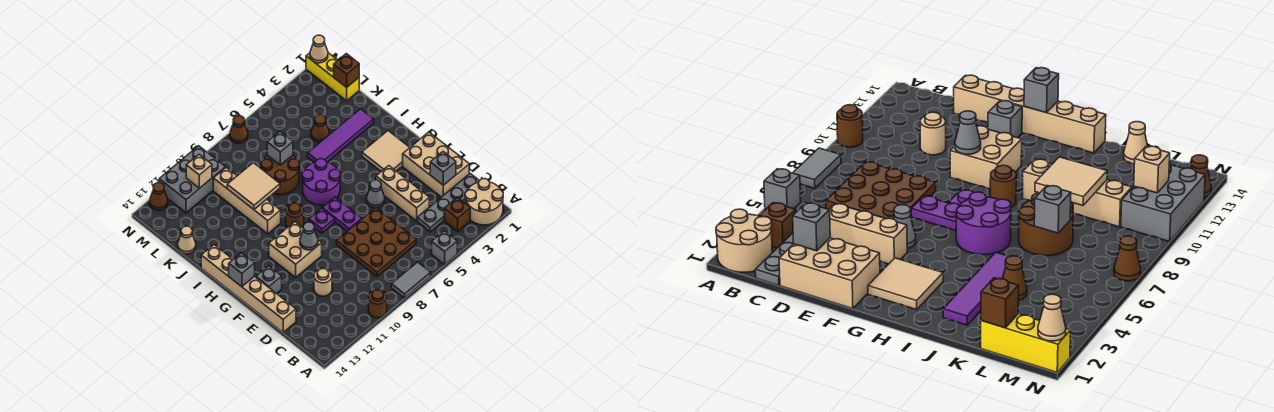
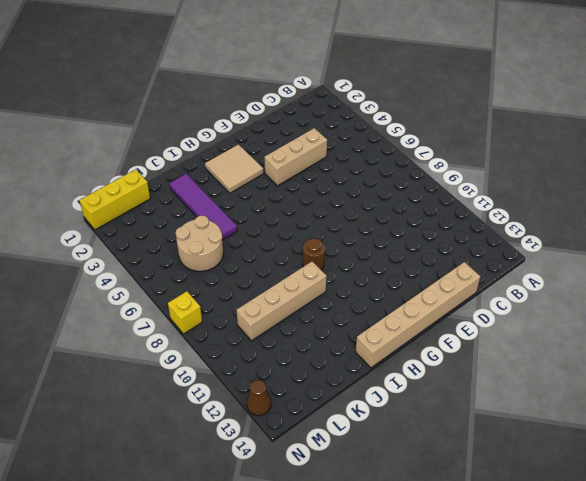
tan round brick K5:L6 level 1 -> tan round brick A1:B2 level 1
yellow brick N8 level 1 -> none
none -> grey brick A5 level 1
none -> grey tile A7:A8 level 1
none -> brown round brick A10 level 1
none -> brown brick B3 level 1

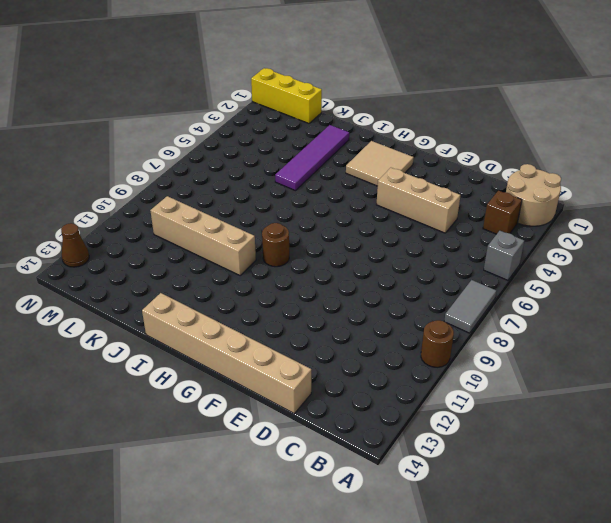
none -> grey plate C1:C4 level 1
none -> brown plate C6:E8 level 1
none -> tan brick D1:F2 level 1
none -> tan round brick D11 level 1

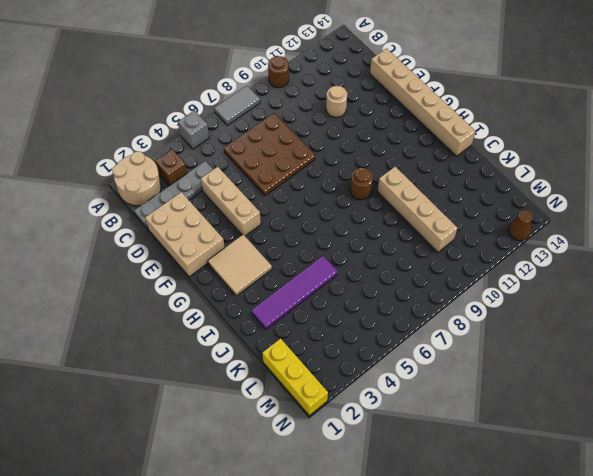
none -> grey cone F5 level 1
none -> purple plate F7:G7 level 1
none -> tan brick F10:G11 level 1
none -> grey brick F13 level 1

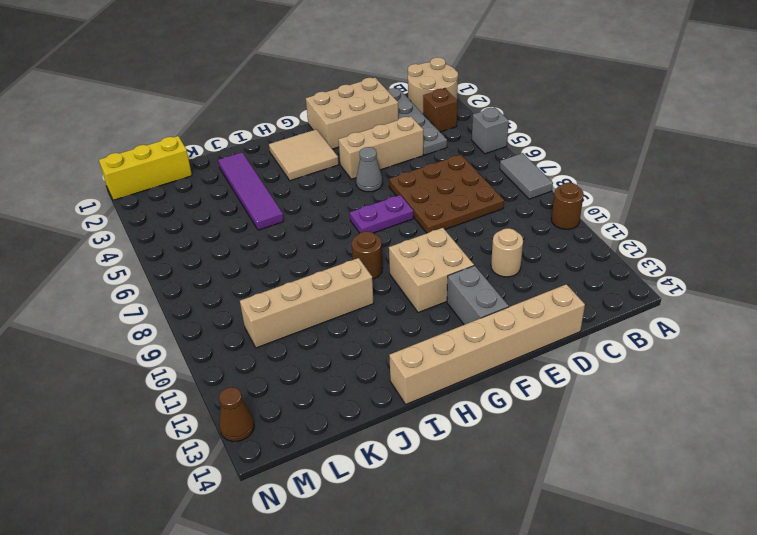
grey brick F12:F13 level 1 -> grey brick F13 level 1
none -> purple plate G8 level 1
none -> purple round brick H6:I7 level 1
none -> brown round brick J7:K8 level 1
none -> brown cone K4 level 1

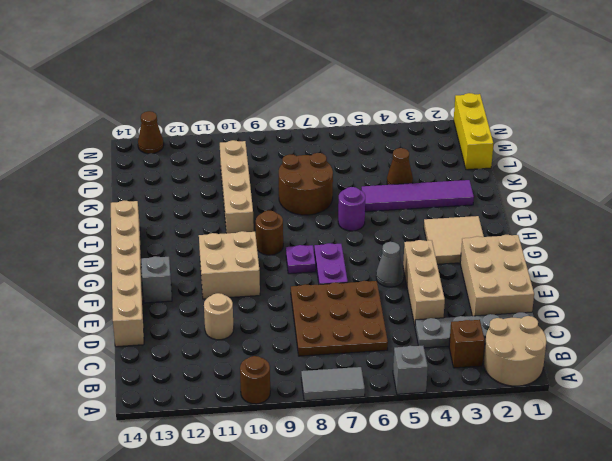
purple round brick I6 level 1 -> purple round brick H6:I7 level 1
none -> tan cone K14 level 1
none -> grey brick M10:N12 level 1
none -> brown cone N7 level 1
none -> grey brick D2 level 2

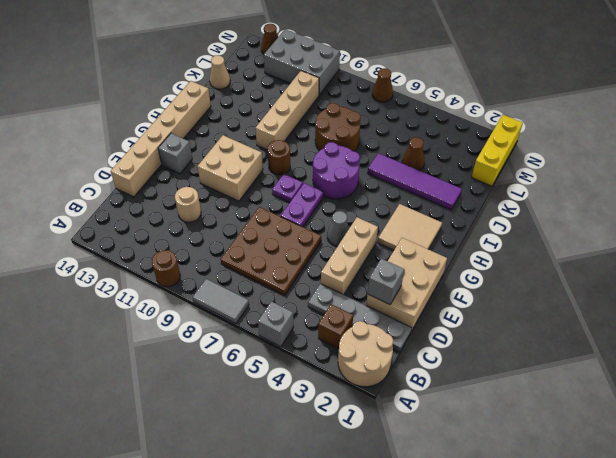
none -> grey cone F10 level 2
none -> grey brick G14 level 2
none -> tan tile J9:K10 level 2
none -> grey brick K7 level 2

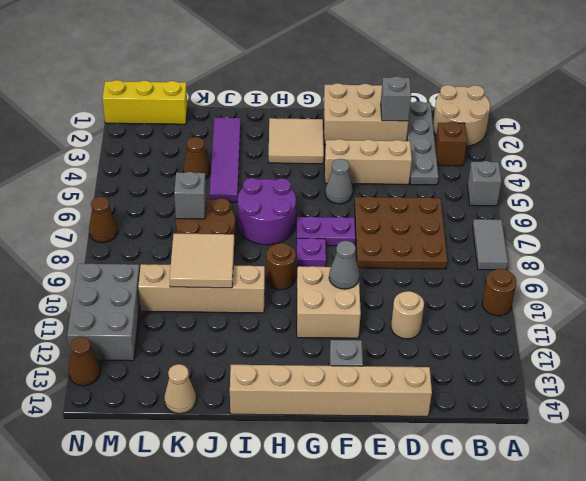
none -> grey brick G14 level 2
none -> brown brick L1 level 2
none -> tan brick M11 level 2
none -> tan cone N1 level 2

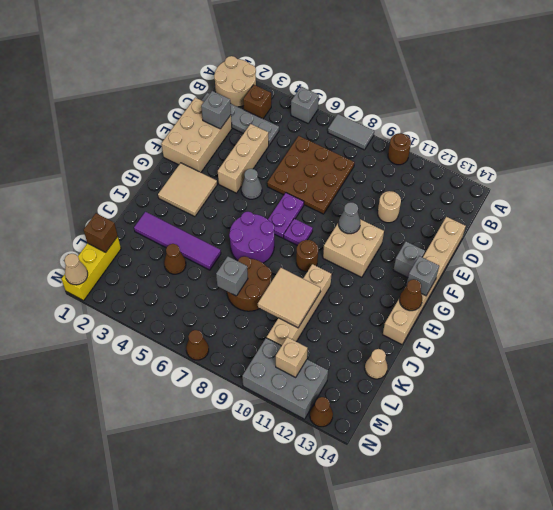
brown cone H14 level 2 -> none

